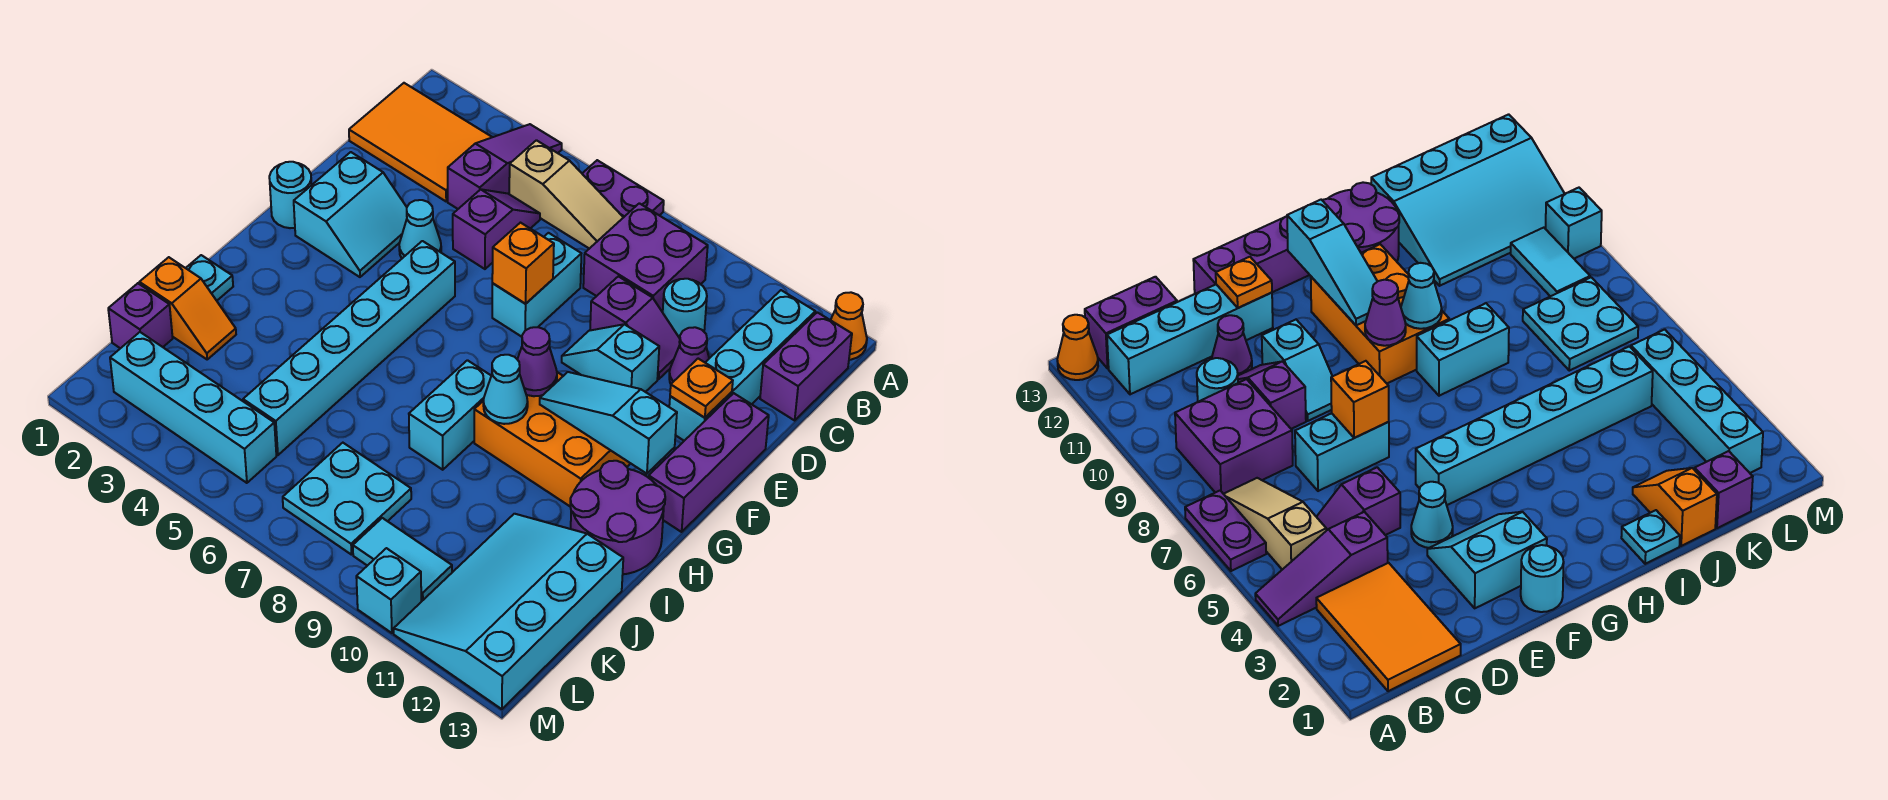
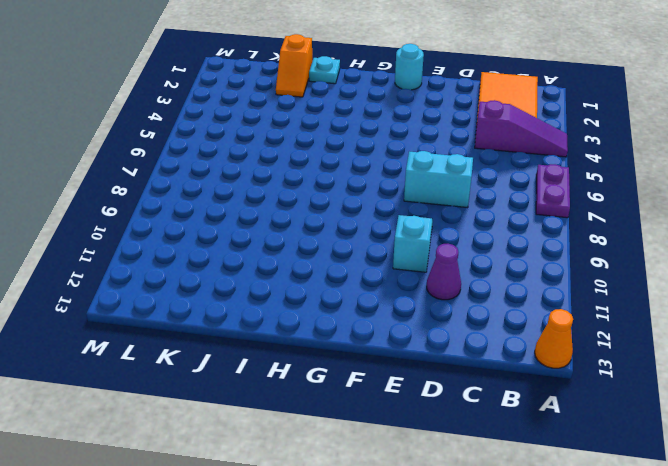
none -> tan slope B5:B7 level 1 top 5
none -> purple brick B8:C9 level 1
none -> cyan brick B12:E12 level 1
none -> purple brick B13:C13 level 1

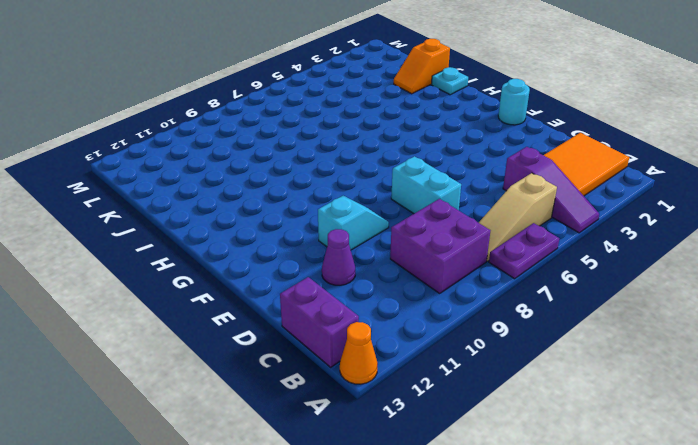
none -> cyan brick B12:E12 level 1
none -> purple slope C5:D5 level 1 top D
none -> cyan round brick C10 level 1
none -> purple slope D9:D10 level 1 top 9

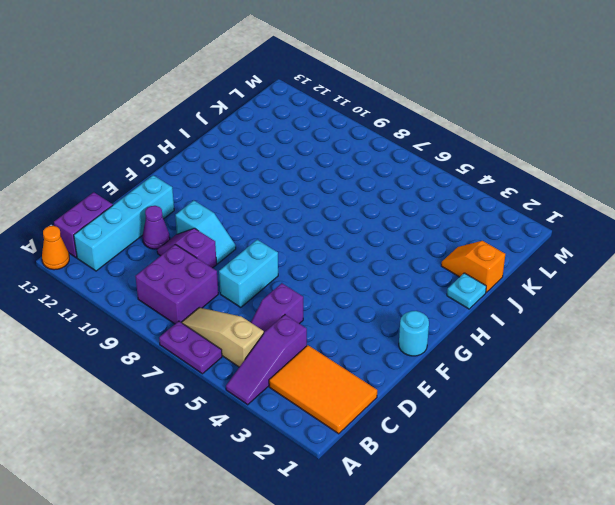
none -> cyan round brick C10 level 1
none -> cyan slope E2:F3 level 1 top 2
none -> cyan cone E4 level 1
none -> purple brick E13:G13 level 1

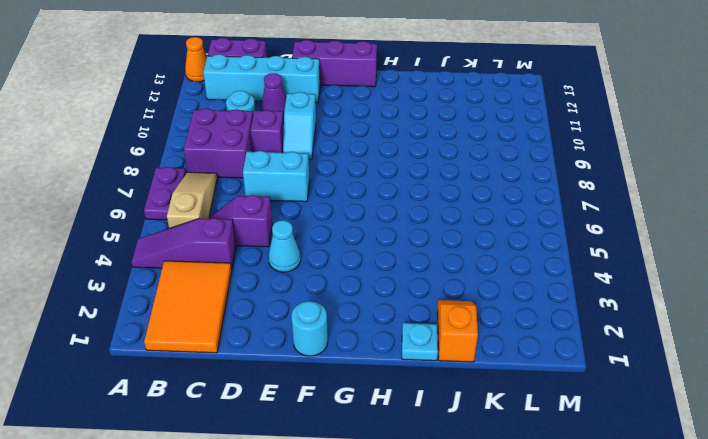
none -> cyan slope E2:F3 level 1 top 2
none -> cyan brick F5:K5 level 1
none -> orange brick G9:H11 level 1
none -> cyan brick H8:I8 level 1

